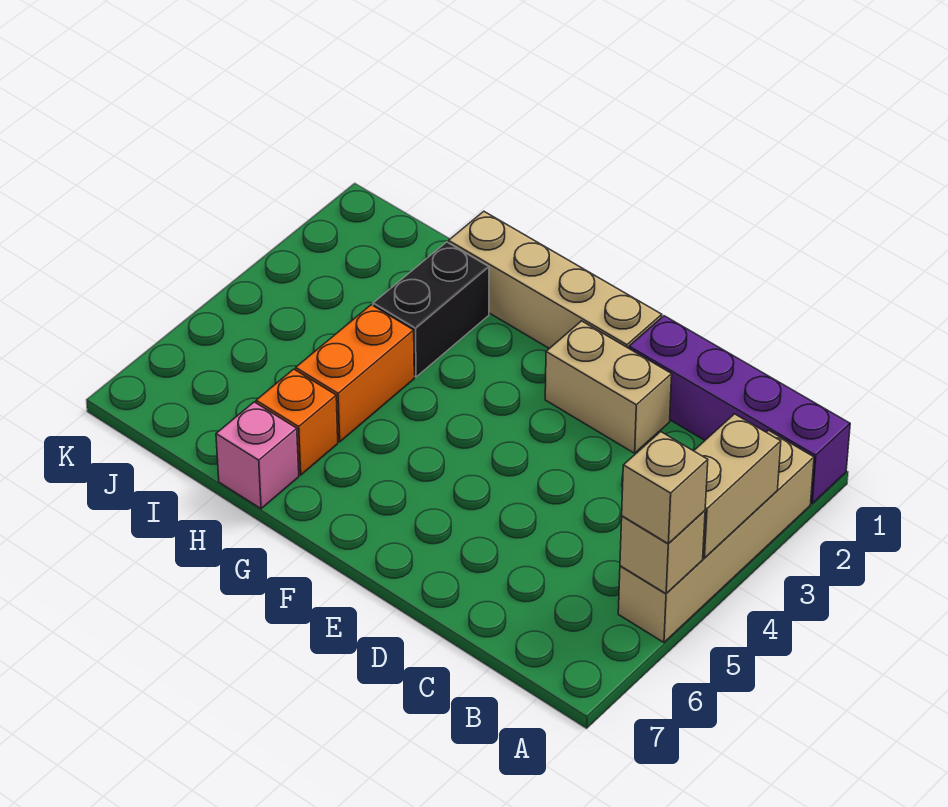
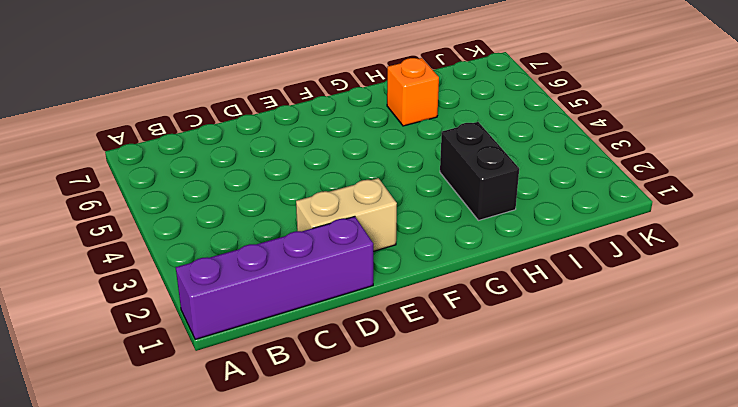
none -> tan brick A2:A5 level 1
none -> tan brick E1:H1 level 1

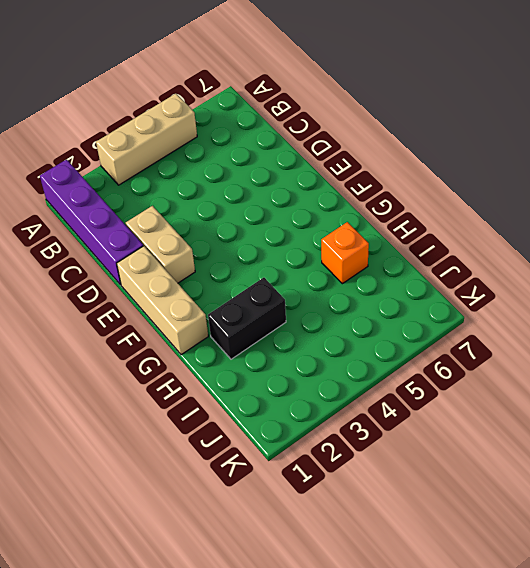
tan brick A3:A5 level 1 -> tan brick A2:A5 level 1
tan brick E1:G1 level 1 -> tan brick E1:H1 level 1
none -> orange brick H4:H5 level 1
none -> pink brick H7 level 1

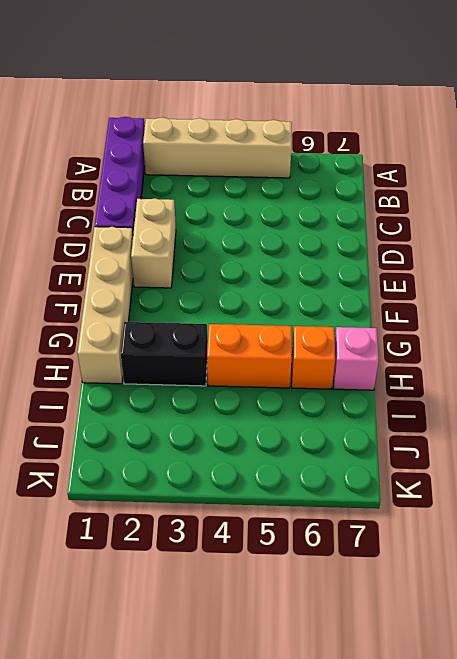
none -> tan brick A3:A4 level 2
none -> tan brick A5 level 2

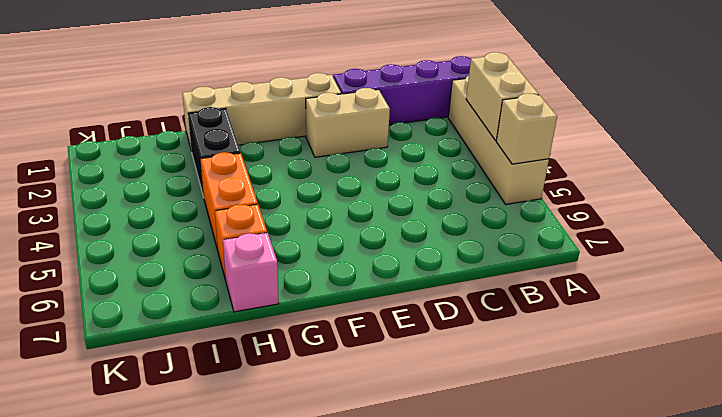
none -> tan brick A5 level 3

